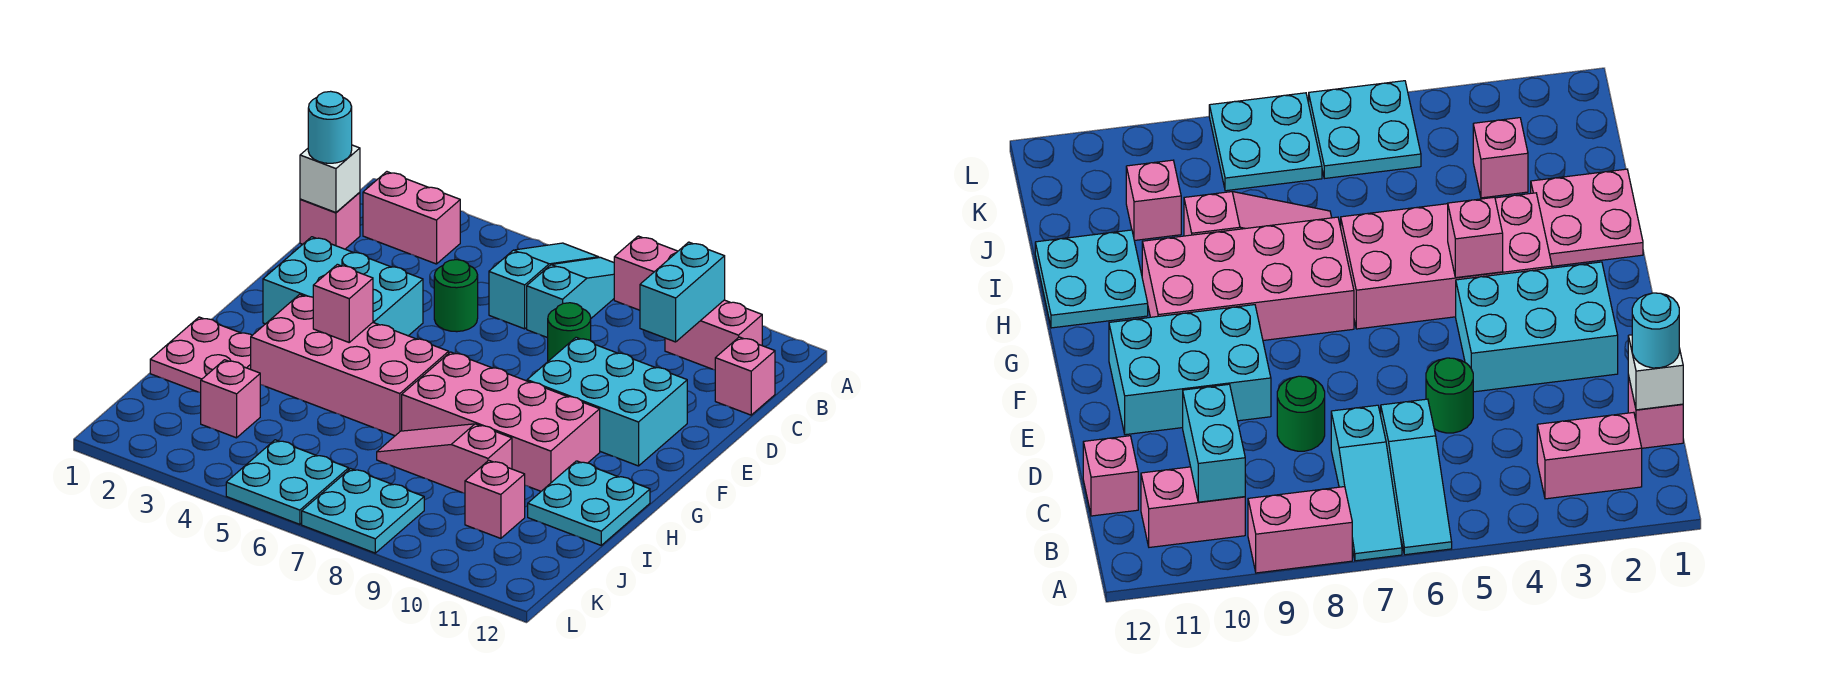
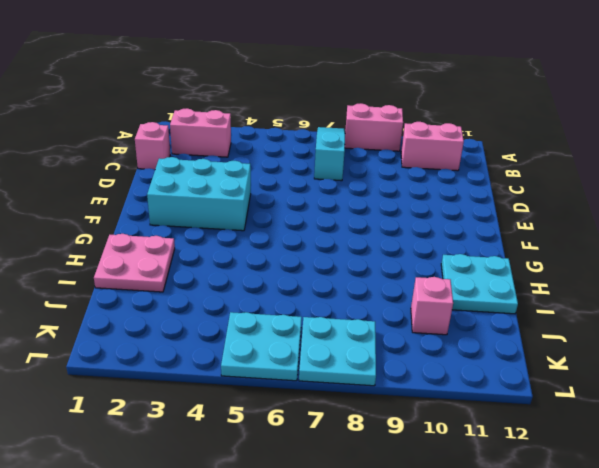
none -> cyan slope A6:C6 level 1 top C
none -> pink brick C12 level 1
none -> green round brick D5 level 1

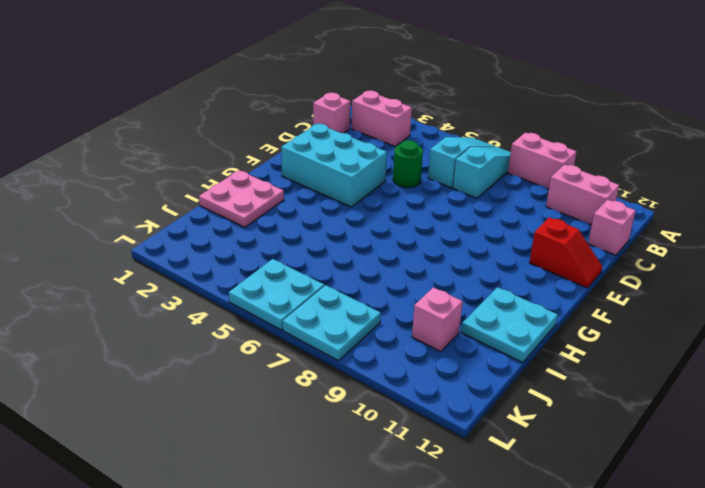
red slope E11:E12 level 1 top 11 -> cyan brick E9:F11 level 1
none -> green round brick D8 level 1
none -> pink brick G3:H6 level 1
none -> pink brick G7:H10 level 1

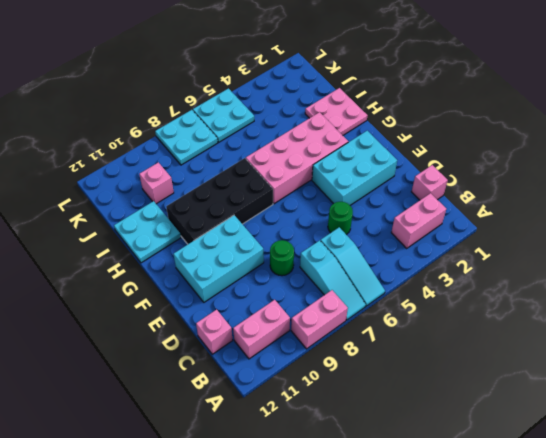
black brick G7:H10 level 1 -> pink brick G7:H10 level 1
none -> pink slope I7:I9 level 1 top 9
none -> pink brick J3 level 1
none -> cyan brick B10:C10 level 2

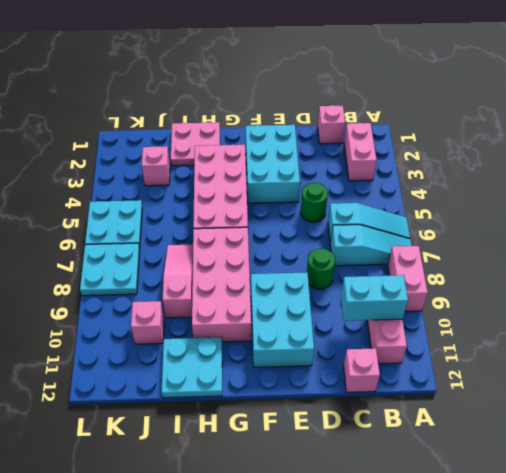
none -> white brick C1 level 2
none -> pink brick G4 level 2
none -> cyan round brick C1 level 3

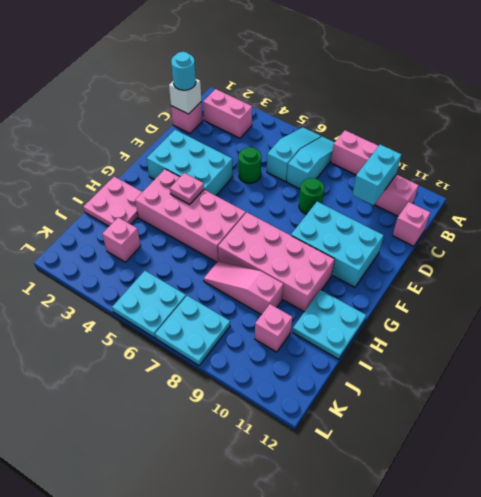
pink plate G4 level 2 -> pink brick G4 level 2

